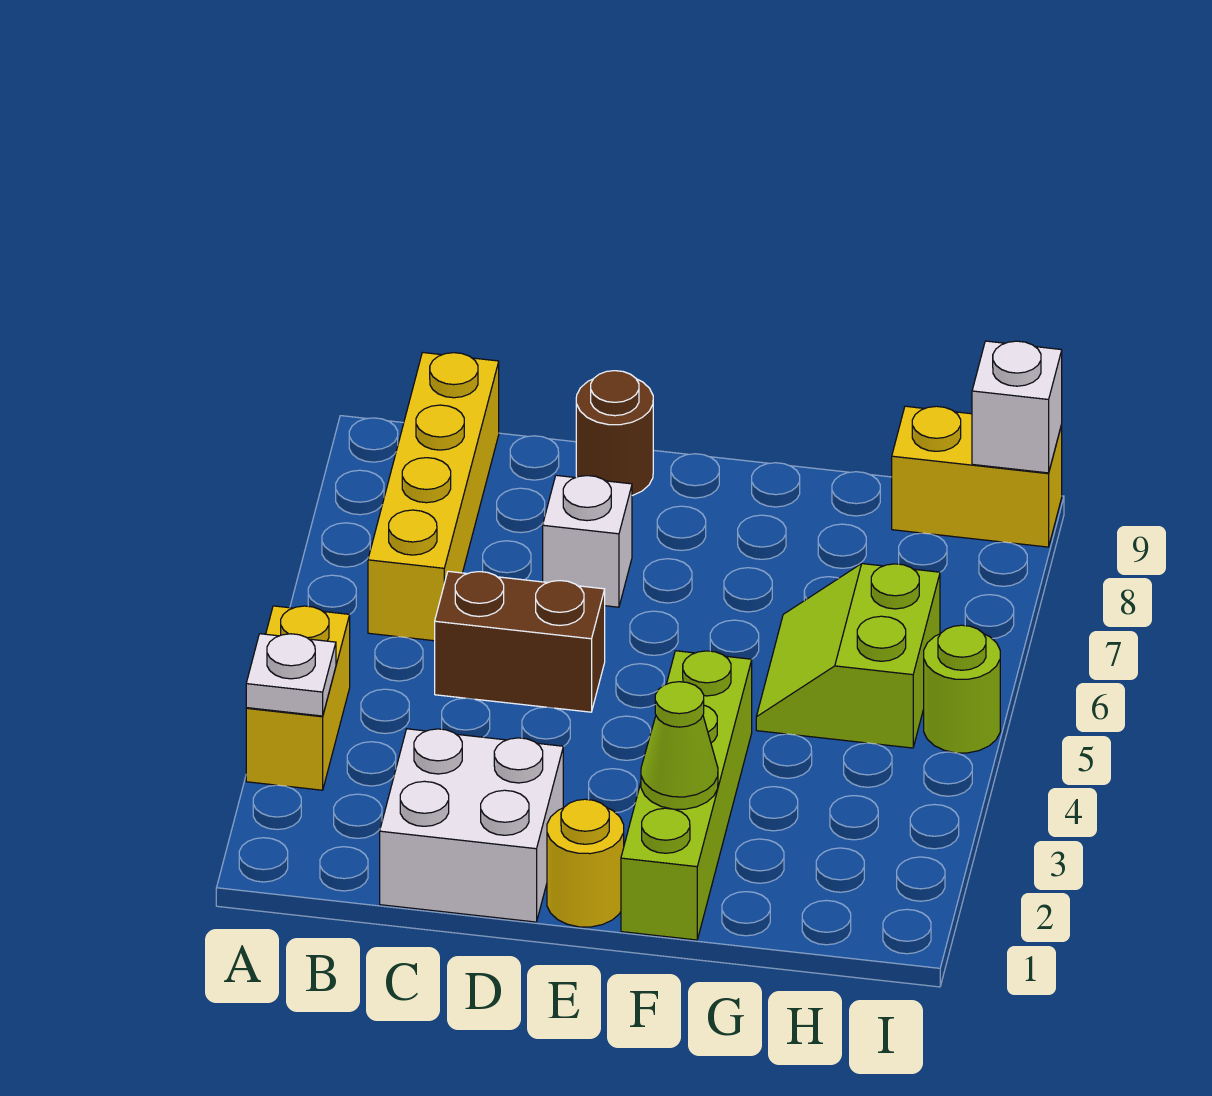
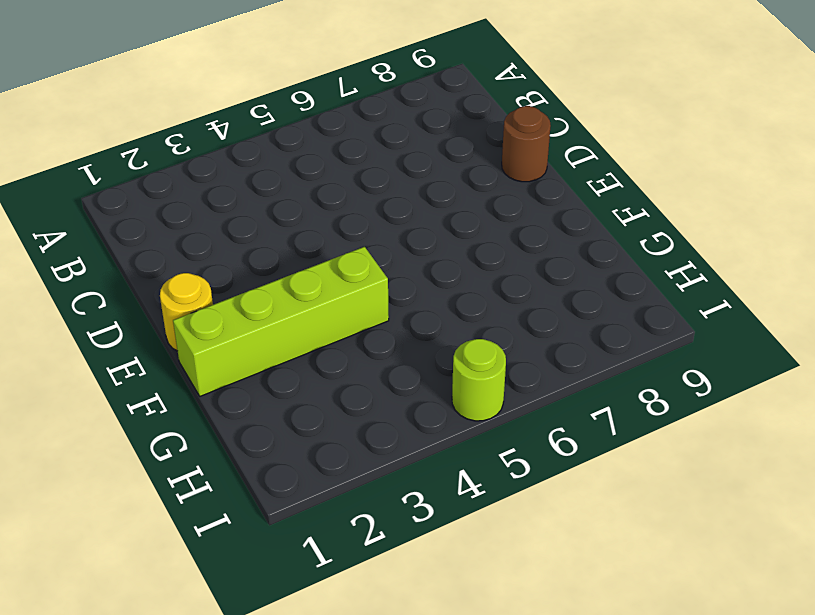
none -> yellow brick A3:A4 level 1
none -> yellow brick B6:B9 level 1
none -> white brick C1:D2 level 1

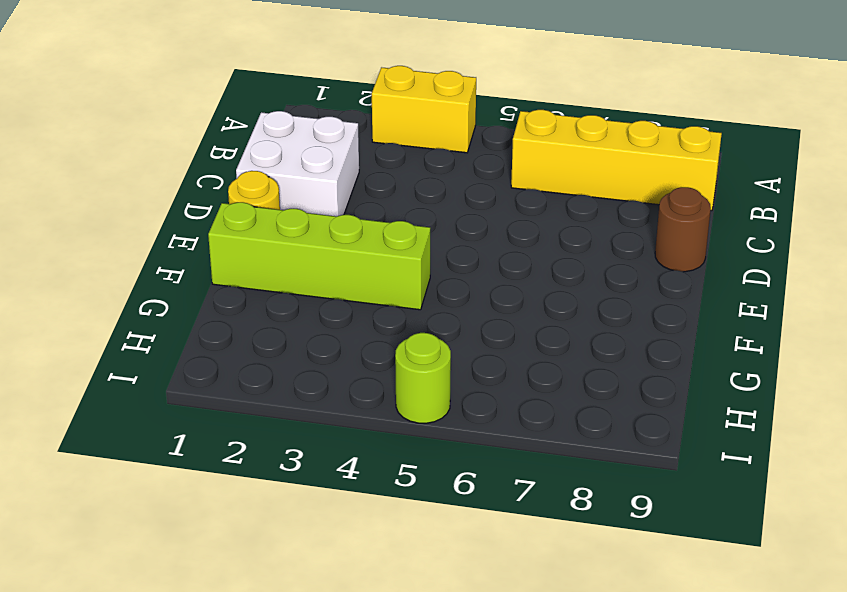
none -> brown brick C5:D5 level 1
none -> white brick D7 level 1
none -> lime slope G5:H6 level 1 top H

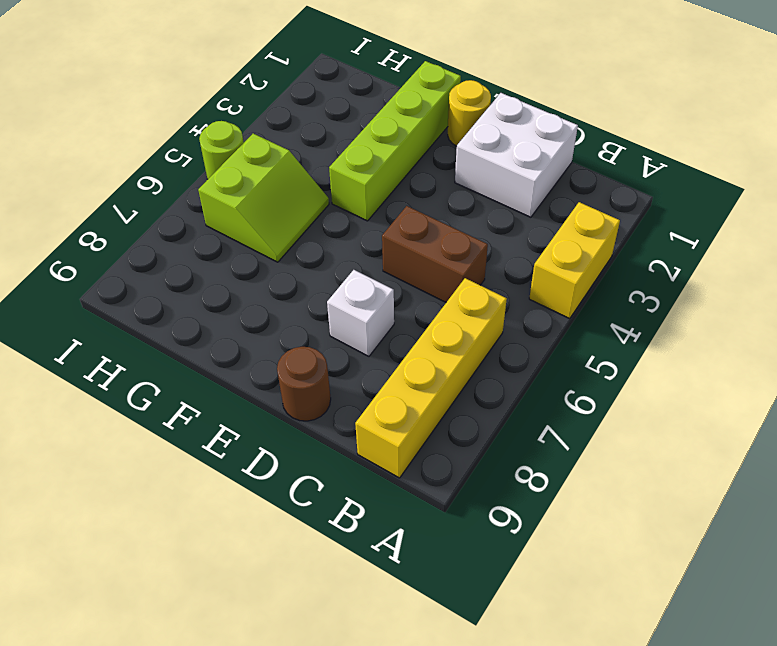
none -> yellow brick H9:I9 level 1
none -> white plate A3 level 2
none -> lime cone F2 level 2

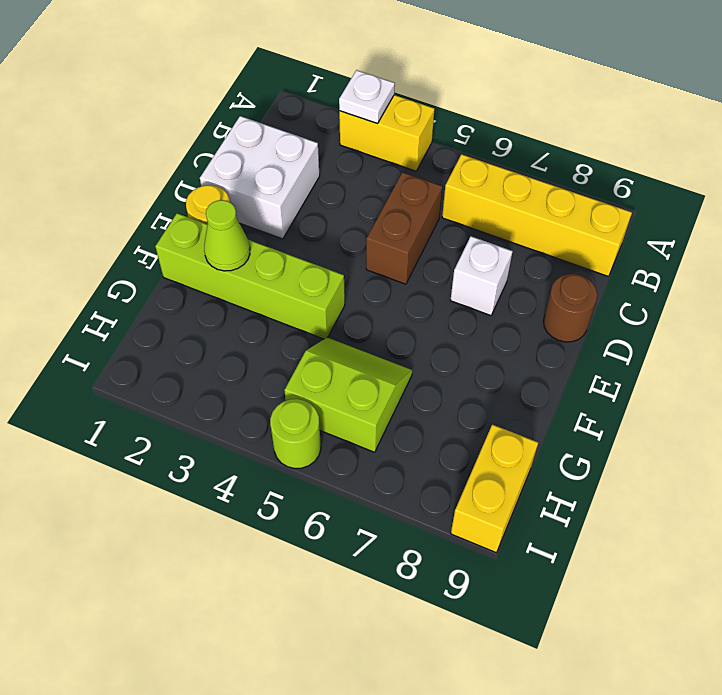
none -> white brick I9 level 2

